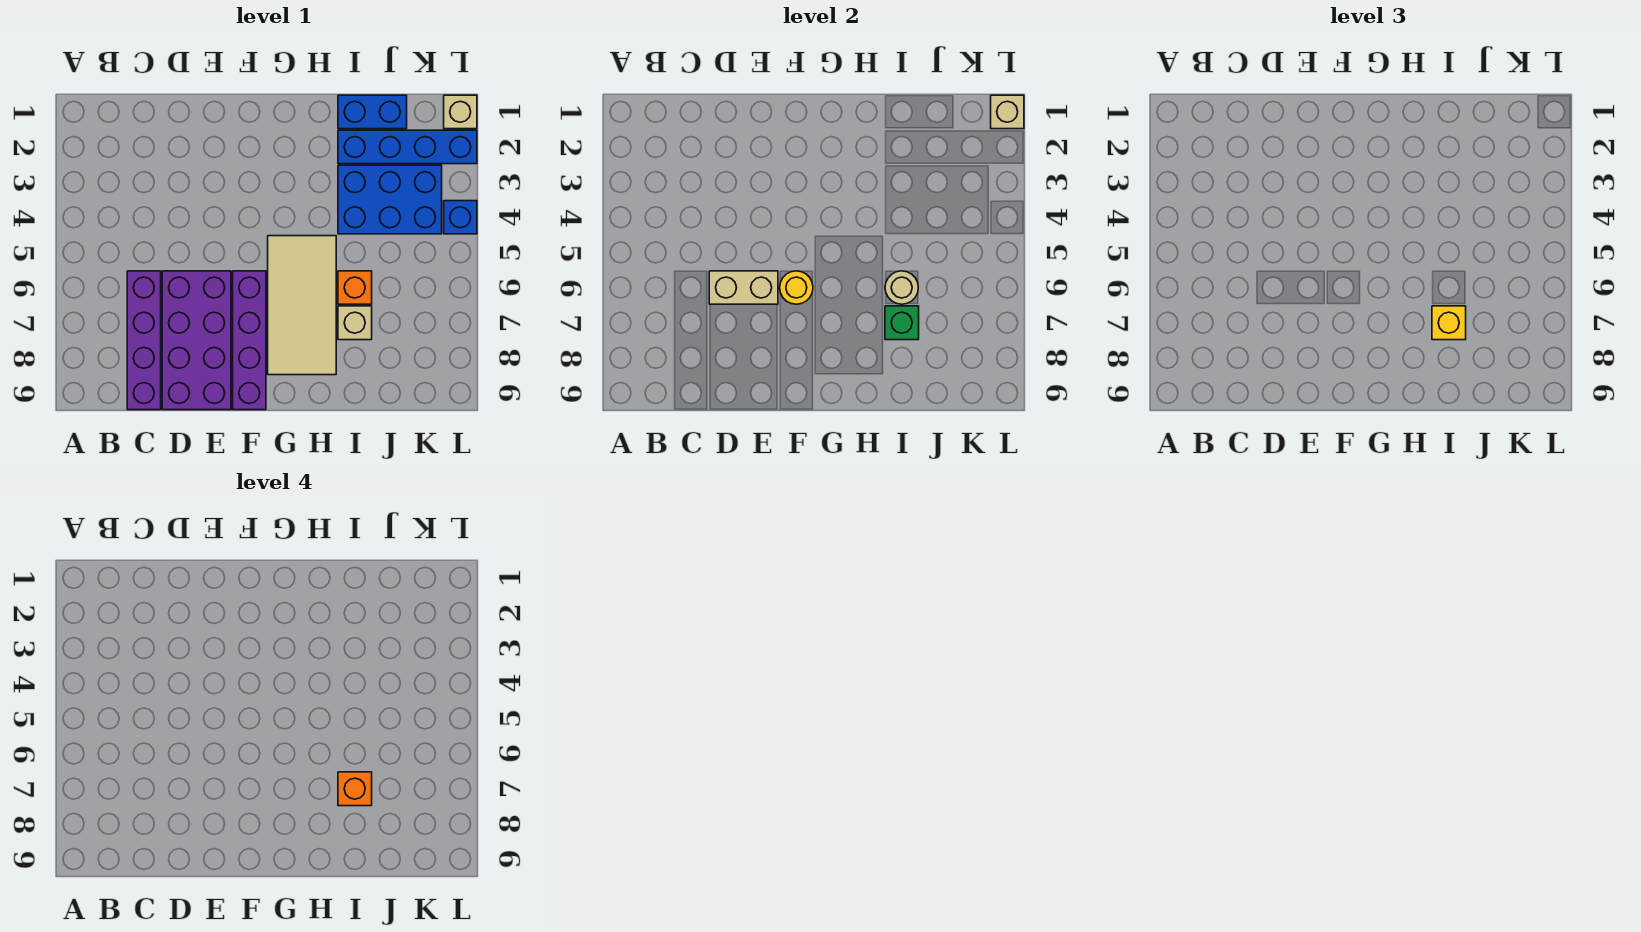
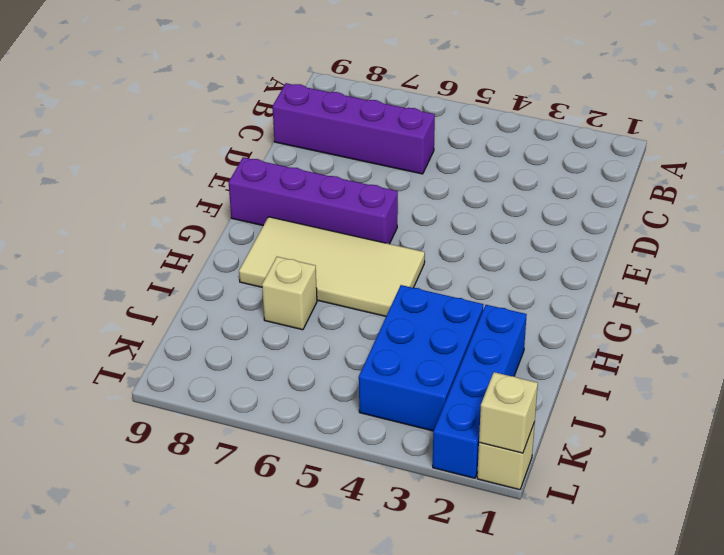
none -> purple brick D6:E9 level 1
none -> blue brick I1:J1 level 1
none -> orange brick I6 level 1

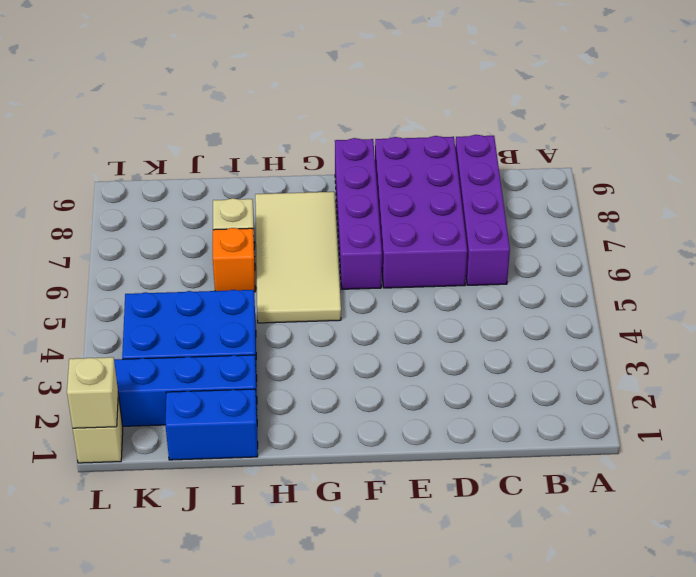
none -> blue brick L4 level 1
none -> tan brick D6:E6 level 2
none -> yellow round brick F6 level 2

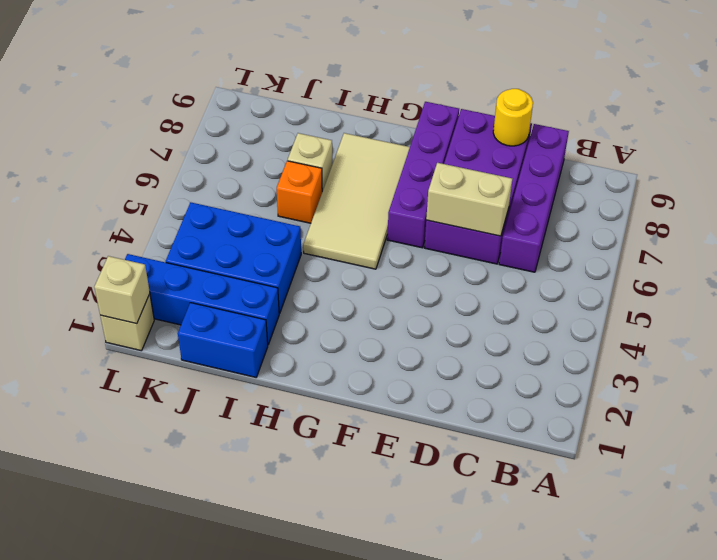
yellow round brick D9 level 2 -> yellow round brick F6 level 2
none -> blue brick L4 level 1
none -> tan round brick I6 level 2
none -> green brick I7 level 2

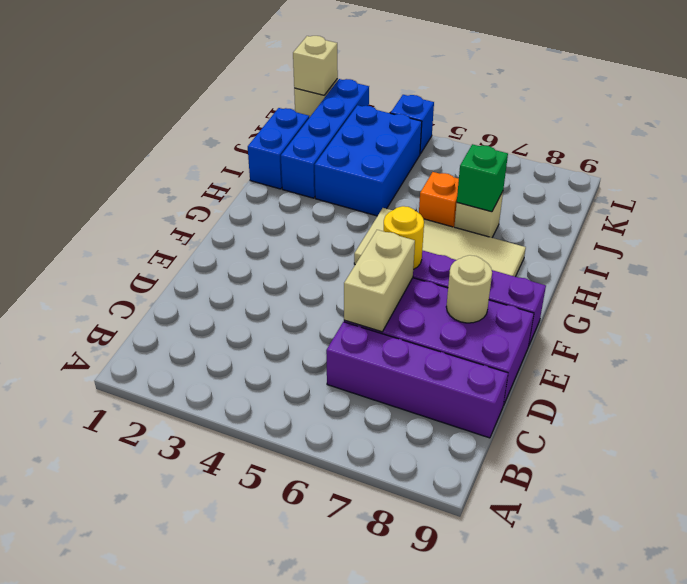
tan round brick E8 level 2 -> tan round brick I6 level 2
none -> yellow brick I7 level 3
none -> orange brick I7 level 4

